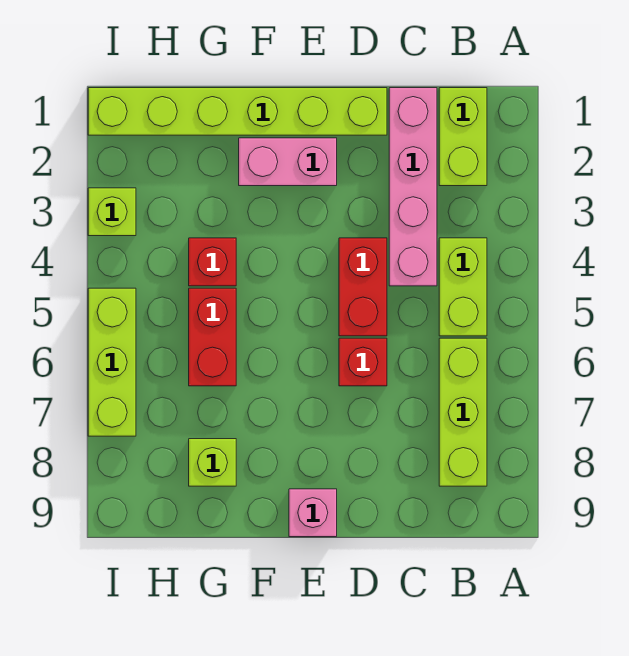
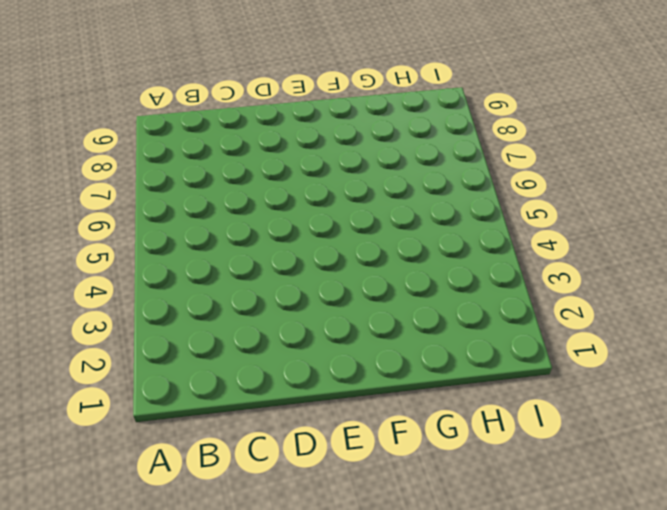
none -> lime brick B1:B2 level 1
none -> lime brick B4:B5 level 1
none -> lime brick B6:B8 level 1

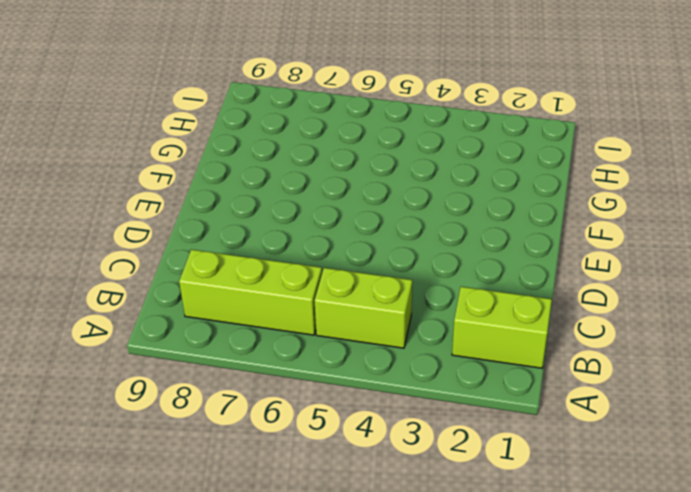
none -> pink brick C1:C4 level 1
none -> lime brick D1:I1 level 1
none -> red brick D4:D5 level 1

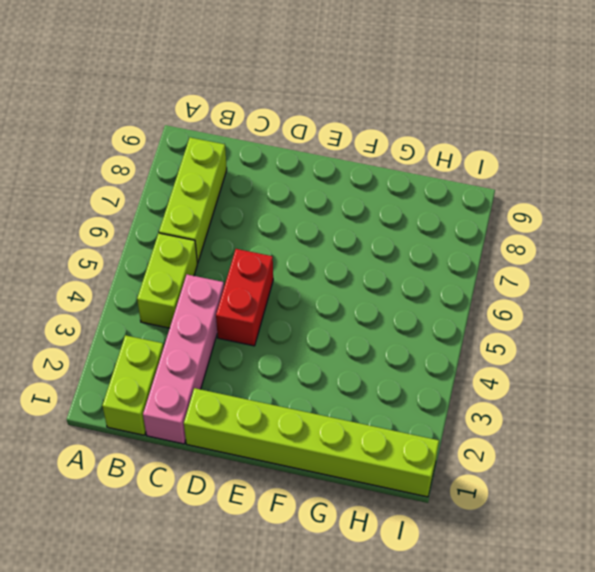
none -> red brick D6 level 1
none -> pink brick E2:F2 level 1
none -> pink brick E9 level 1

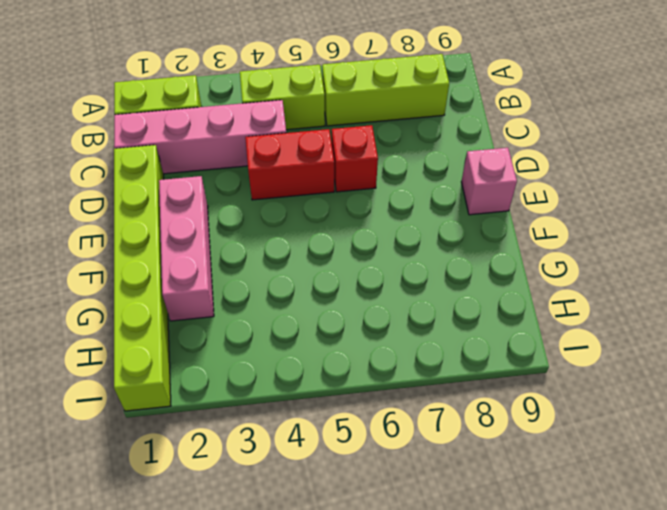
pink brick E2:G2 level 1 -> pink brick E2:F2 level 1
none -> red brick G4 level 1
none -> red brick G5:G6 level 1
none -> lime brick G8 level 1

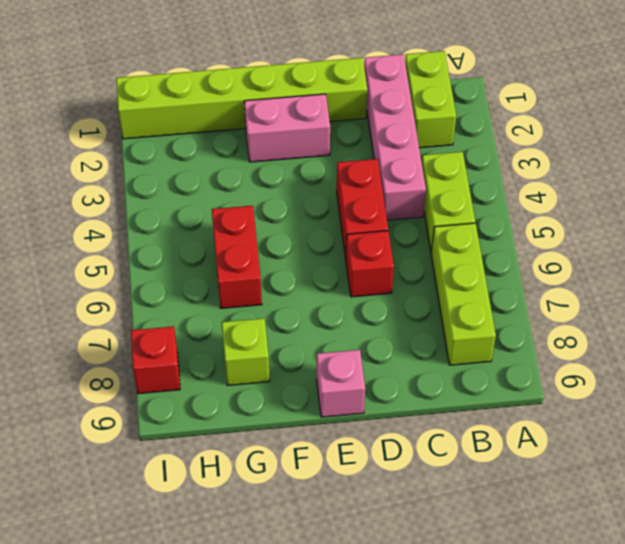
red brick I8 level 1 -> red brick G4 level 1
none -> lime brick I3 level 1
none -> lime brick I5:I7 level 1

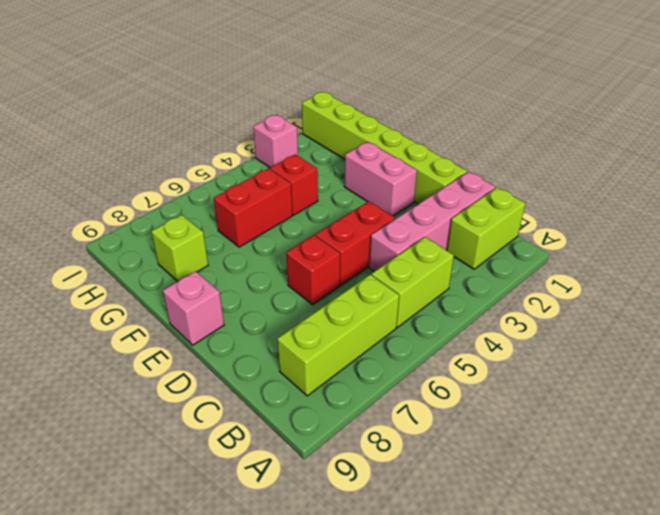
pink brick I3 level 1 -> lime brick I3 level 1
none -> lime brick I5:I7 level 1

